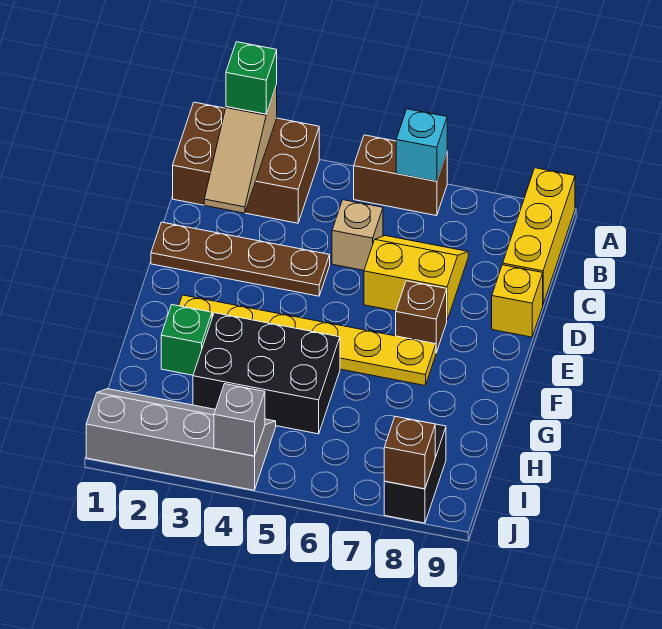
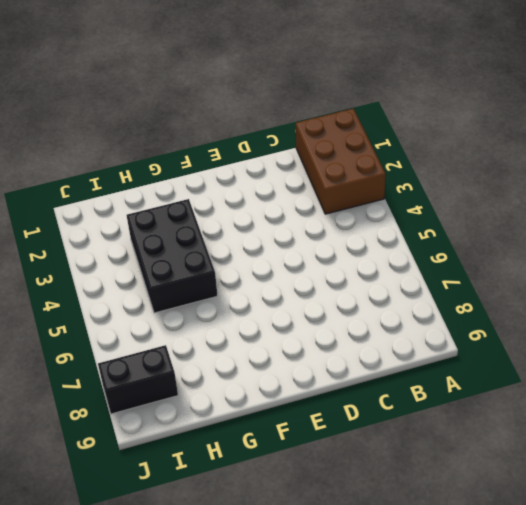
none -> brown brick A5:A6 level 1
none -> yellow brick A9:C9 level 1
none -> tan brick C5 level 1

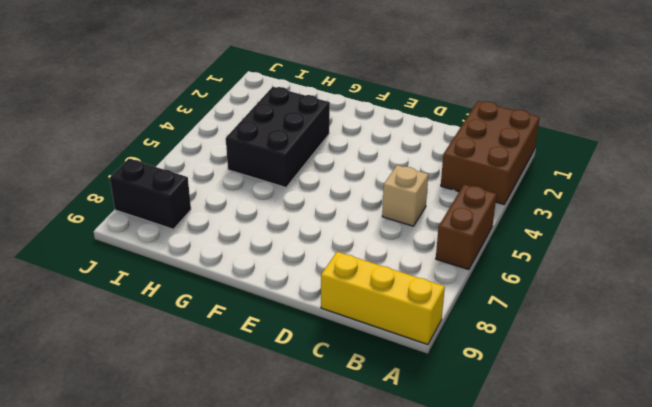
none -> yellow slope C6:D7 level 1 top D
none -> brown plate D1:D4 level 1
none -> yellow brick D9 level 1

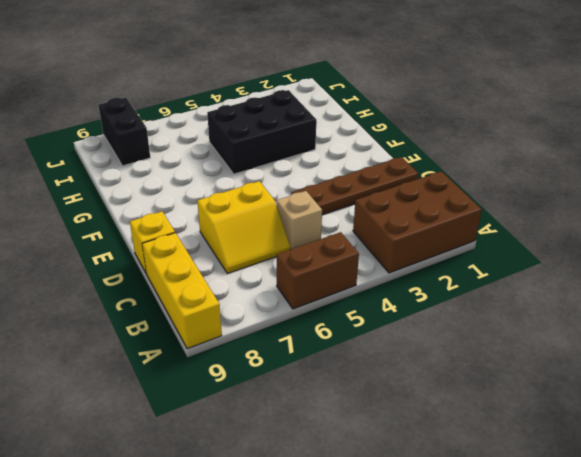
none -> brown brick E7 level 1
none -> yellow plate F2:F7 level 1
none -> green brick G2 level 1

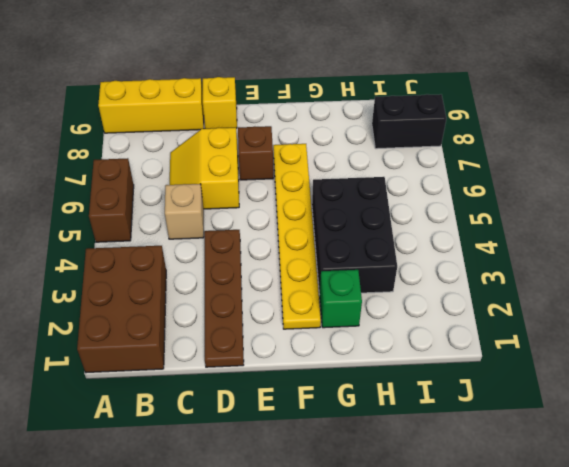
none -> grey slope I1:J4 level 1 top J
none -> tan slope A2:C2 level 2 top A
none -> cyan brick A6 level 2

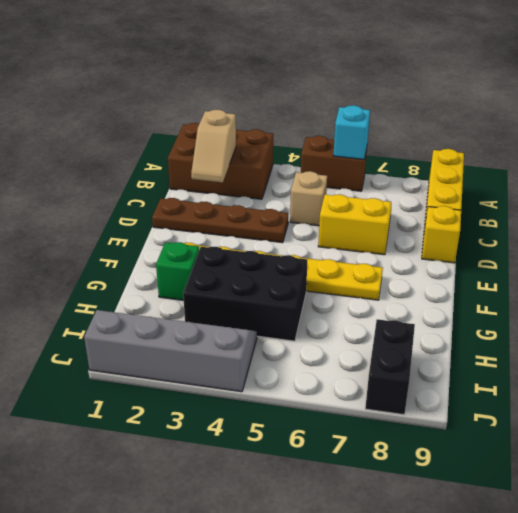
tan slope B2:C2 level 2 top B -> tan slope A2:C2 level 2 top A
none -> brown brick E7 level 1
none -> grey brick J4 level 2
none -> brown brick J8 level 2

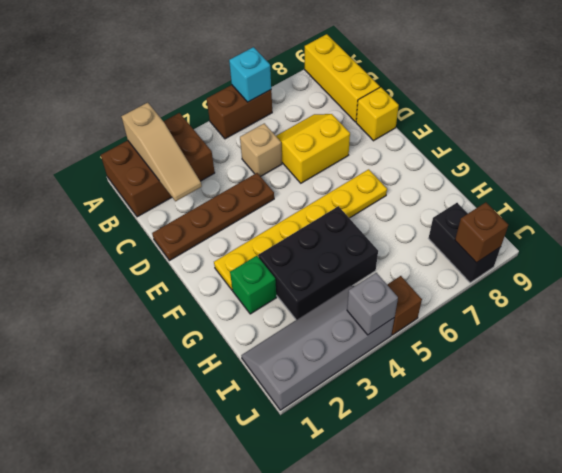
brown brick J5 level 1 -> brown brick E7 level 1
none -> green brick A2 level 3

